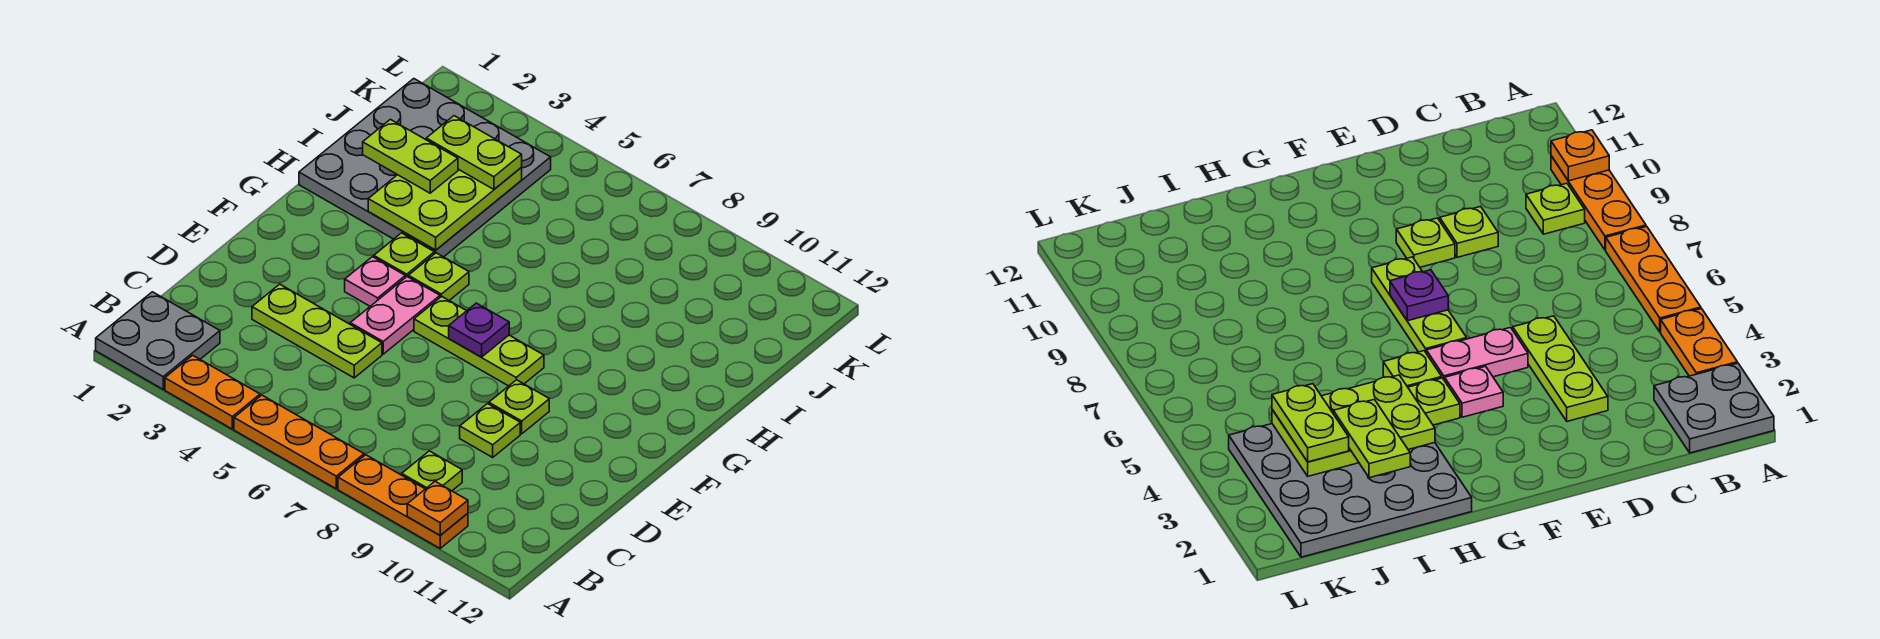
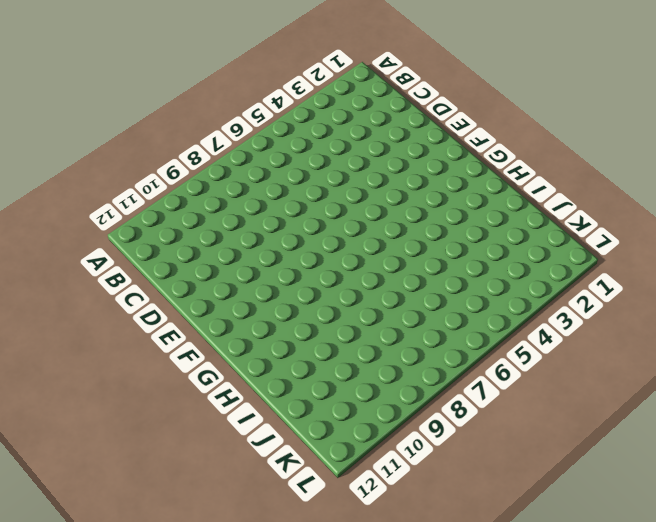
none -> grey plate A1:B2 level 1
none -> orange plate A3:A4 level 1
none -> orange plate A5:A7 level 1

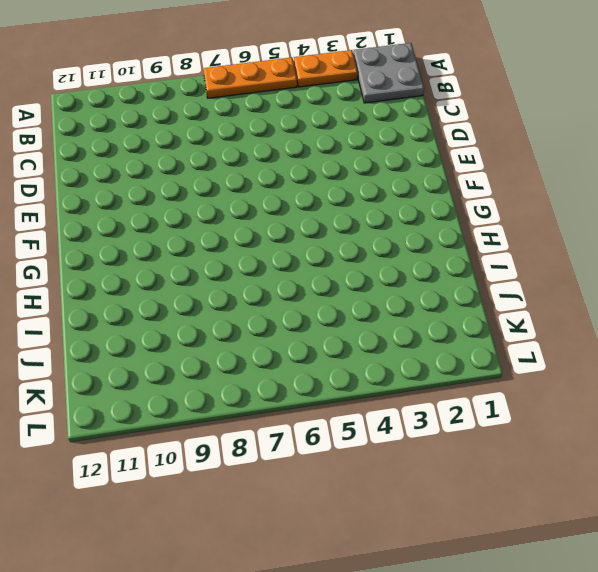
none -> orange plate A8:A10 level 1
none -> lime plate B9 level 1
none -> lime plate D3:D5 level 1

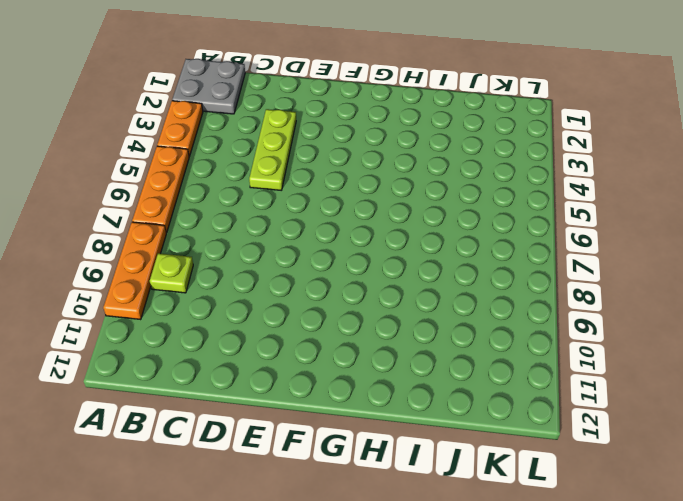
none -> lime plate D9 level 1
none -> pink plate E5:F5 level 1
none -> lime plate E9 level 1

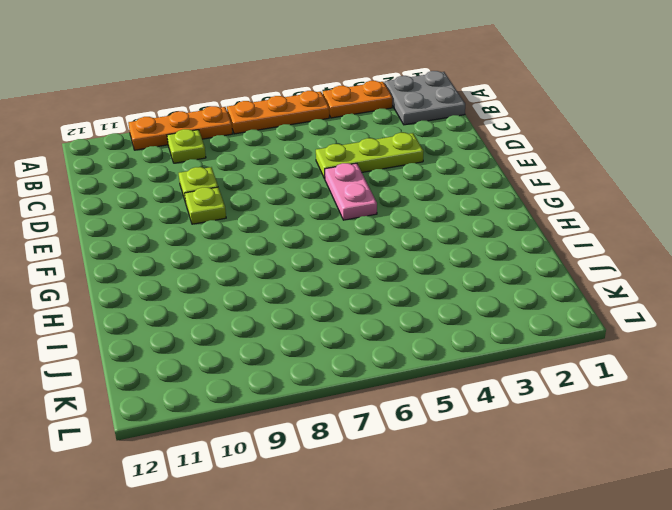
none -> pink plate F4 level 1
none -> lime plate F6:F8 level 1
none -> lime plate G4 level 1

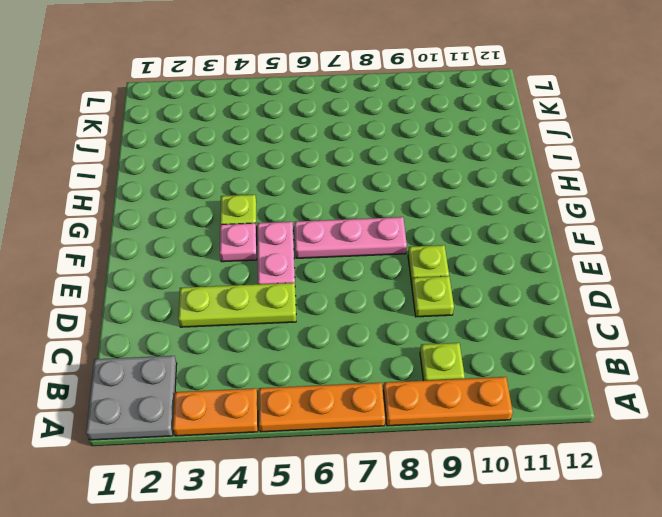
pink plate F6:F8 level 1 -> lime plate F6:F8 level 1
none -> lime plate G5 level 1
none -> grey plate H1:K4 level 1
none -> orange plate A10 level 2

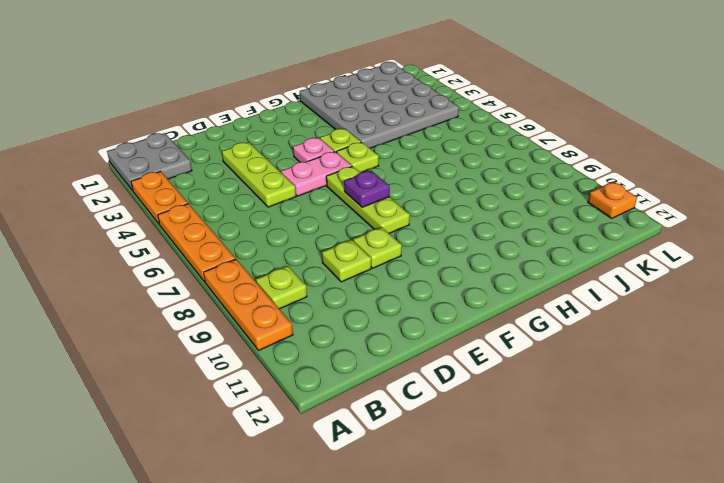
orange plate L11 level 1 -> orange plate A10 level 2
none -> lime plate H3:J4 level 2
none -> lime plate I2:I3 level 3
none -> lime plate J3:J4 level 3

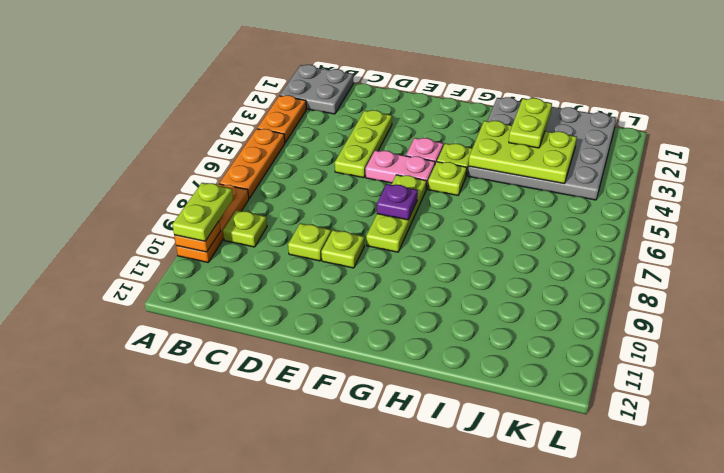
lime plate A9:A10 level 3 -> lime plate J3:J4 level 3

